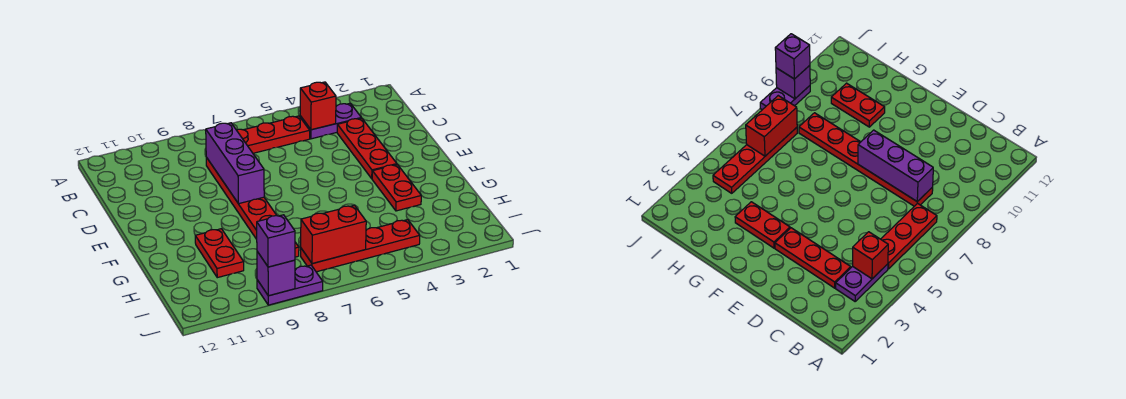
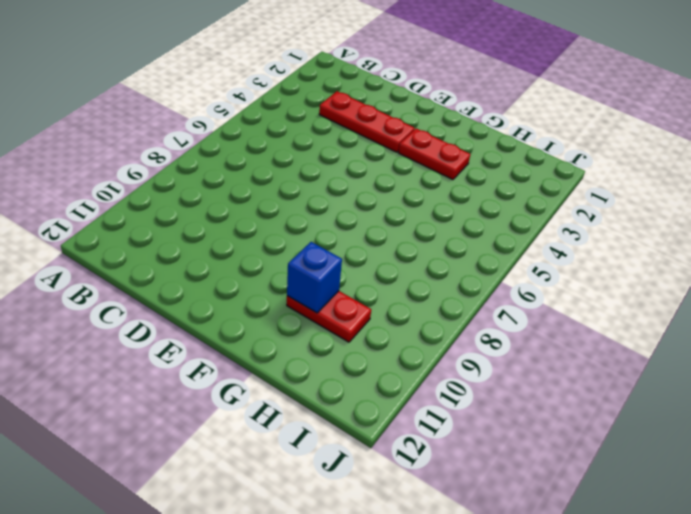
blue brick G10 level 2 -> none
none -> purple plate B3:B4 level 1
none -> red plate B5:B7 level 1
none -> red plate C8:H8 level 1

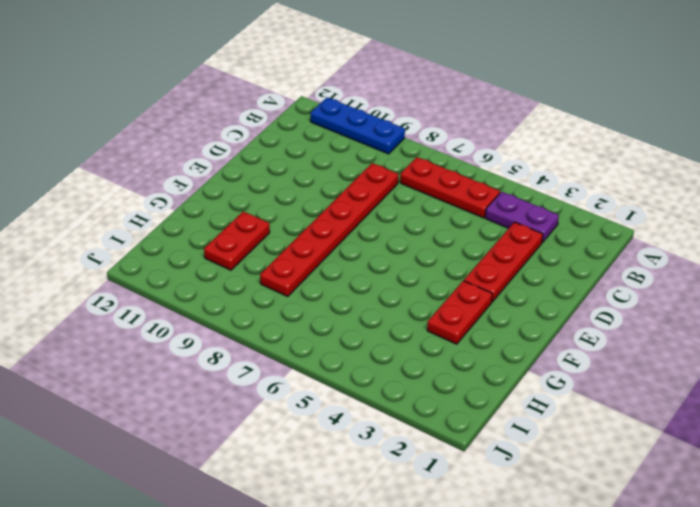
blue plate A9:A11 level 1 -> none
none -> red plate I4:I7 level 1
none -> purple plate J8:J9 level 1
none -> red brick B4 level 2

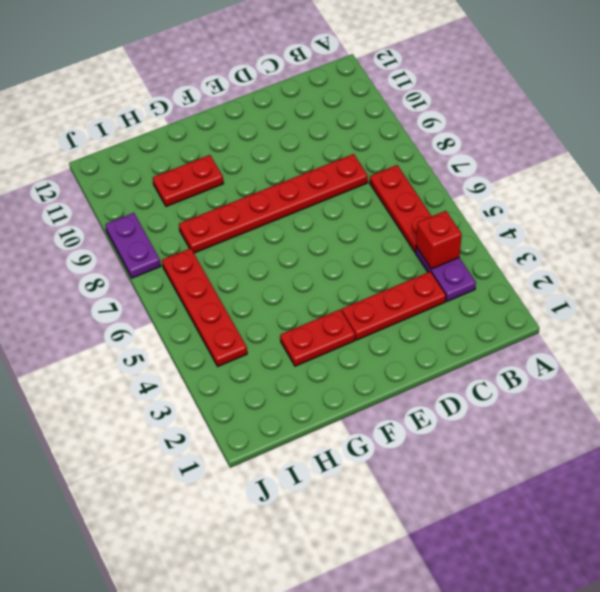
none -> purple brick C8:E8 level 2
none -> red brick I6:I7 level 2
none -> purple brick J9 level 2

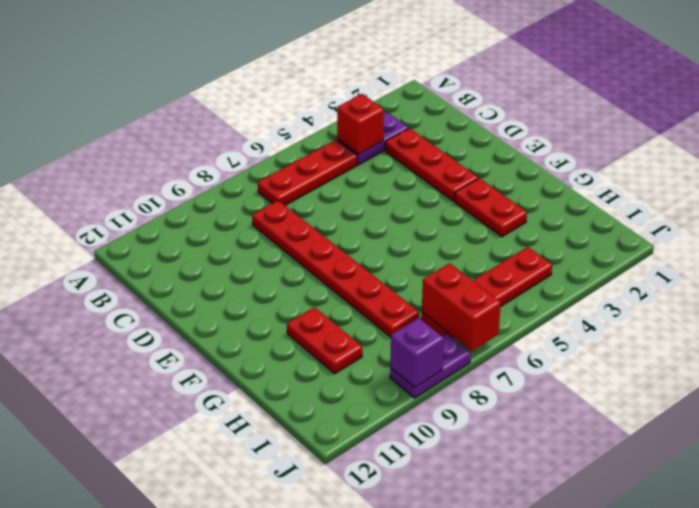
red brick I7:J7 level 2 -> red brick I6:I7 level 2
none -> purple brick C8:E8 level 2
none -> purple brick J9 level 3

